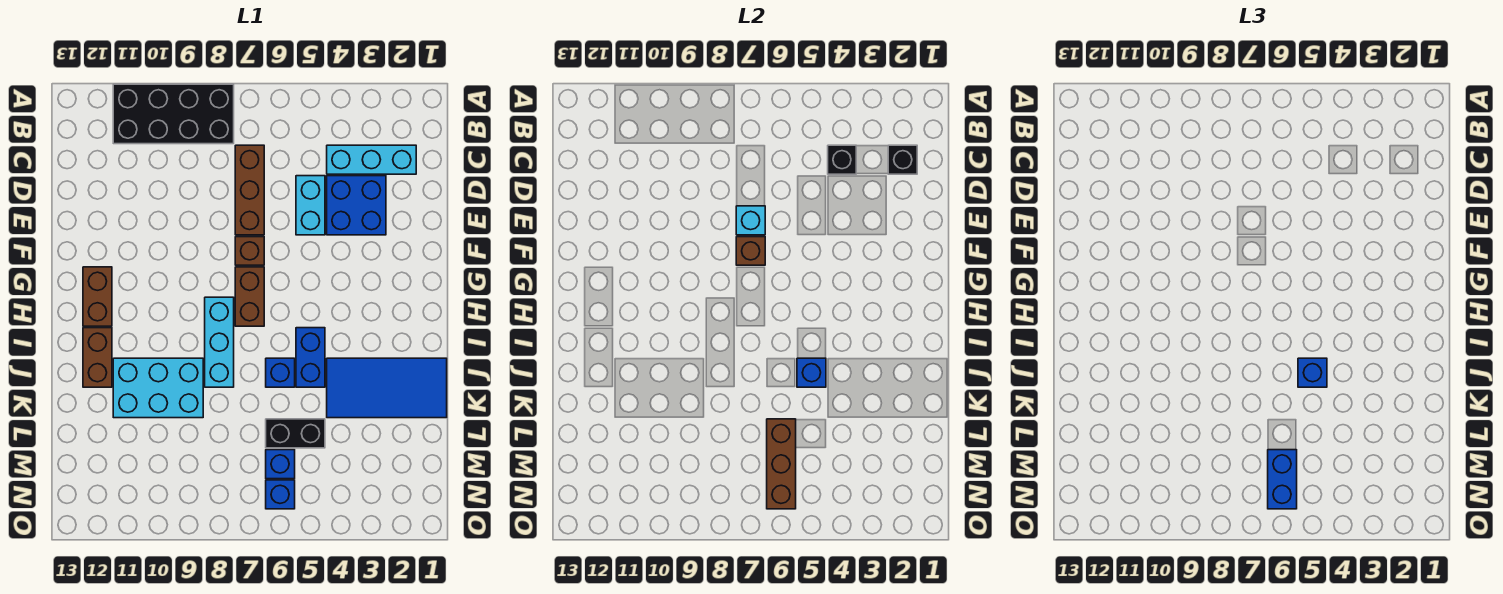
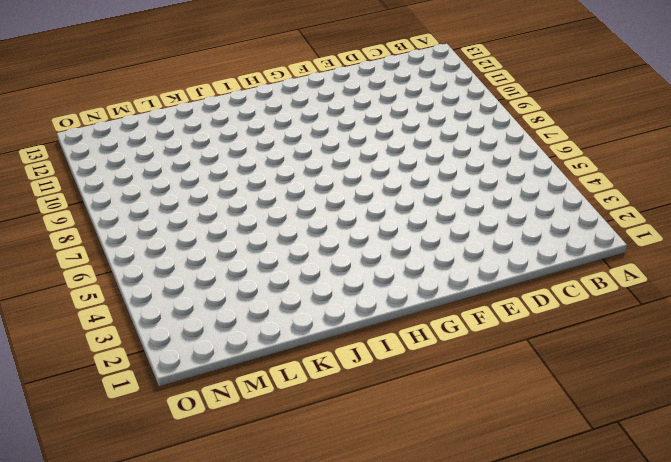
none -> black brick A8:B11 level 1
none -> cyan brick C2:C4 level 1
none -> brown brick C7:E7 level 1

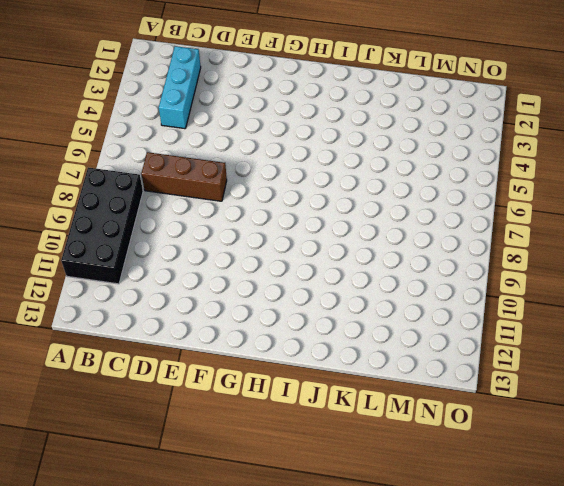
none -> blue brick D3:E4 level 1
none -> cyan brick D5:E5 level 1
none -> brown brick F7 level 1

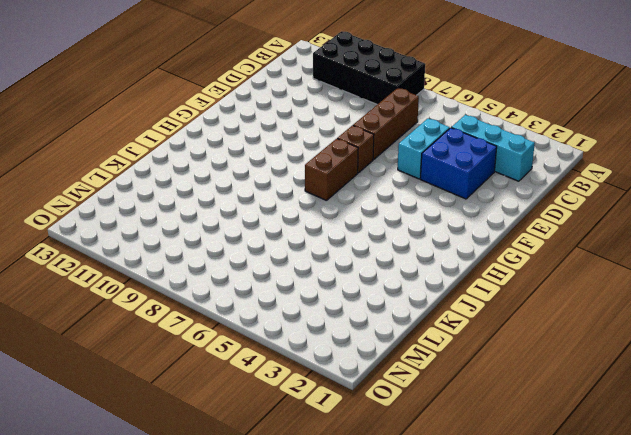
none -> brown brick G12:H12 level 1
none -> cyan brick H8:J8 level 1
none -> blue brick I5:J5 level 1

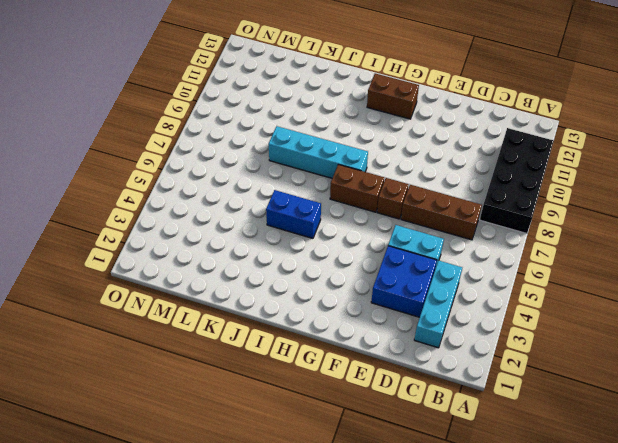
cyan brick H8:K8 level 1 -> cyan brick H8:J8 level 1
none -> brown brick I12:J12 level 1
none -> blue tile J1:K4 level 1
none -> blue brick J6 level 1

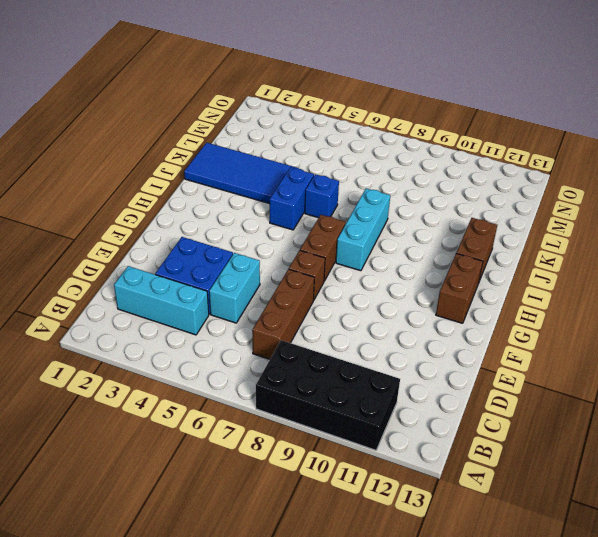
none -> cyan brick J9:K11 level 1
none -> black brick L5:L6 level 1
none -> blue brick M6 level 1

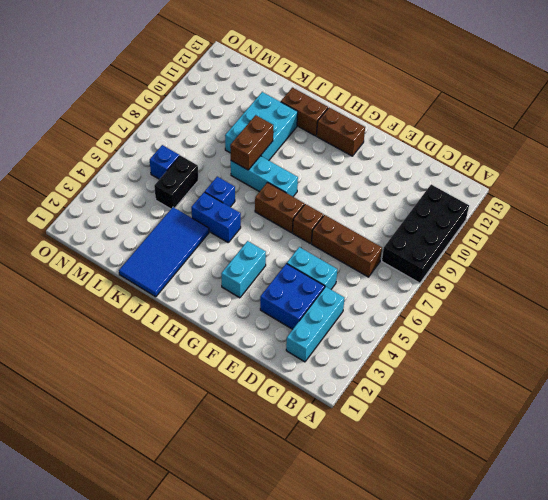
cyan brick G3:G4 level 1 -> none
brown brick J8:J9 level 2 -> none
none -> blue brick N6 level 1
none -> black brick C2 level 2
none -> black brick C4 level 2

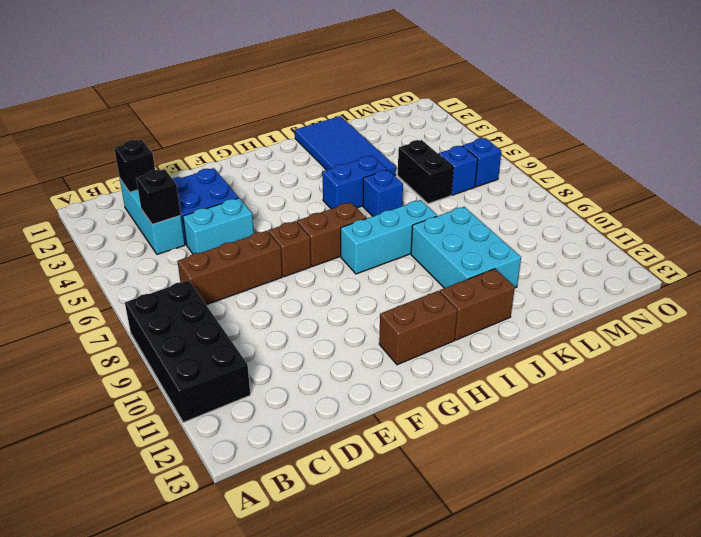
none -> cyan brick E7 level 2
none -> brown brick F7 level 2
none -> blue brick J5 level 2

